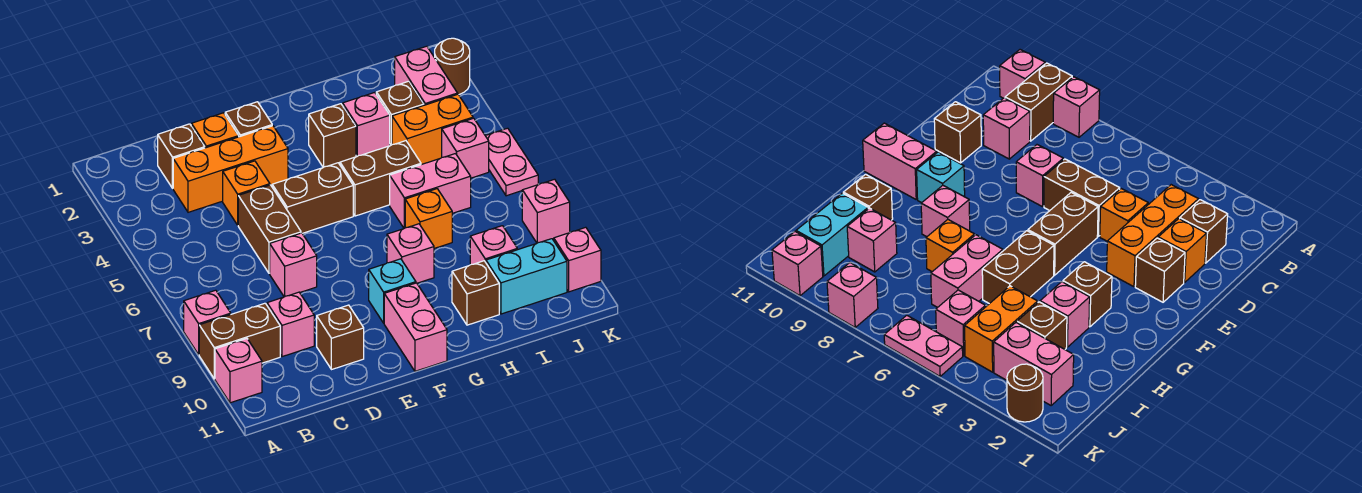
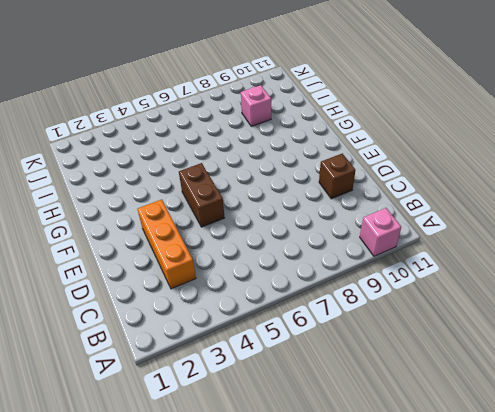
none -> pink brick A8 level 1
none -> brown brick A9:B9 level 1
none -> brown brick C2 level 1
none -> pink brick C9 level 1

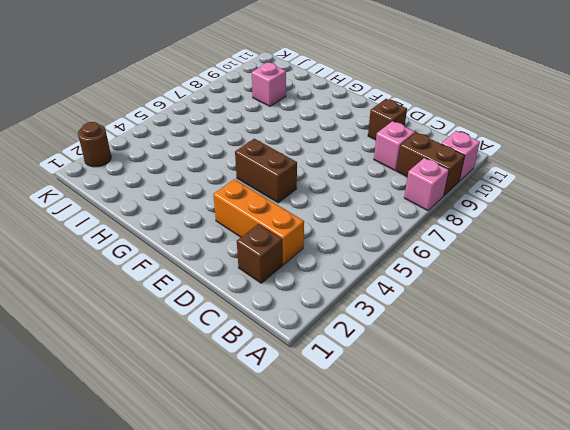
none -> orange brick D2 level 1
none -> orange brick D4 level 1
none -> brown brick D5:D6 level 1
none -> pink brick D7 level 1

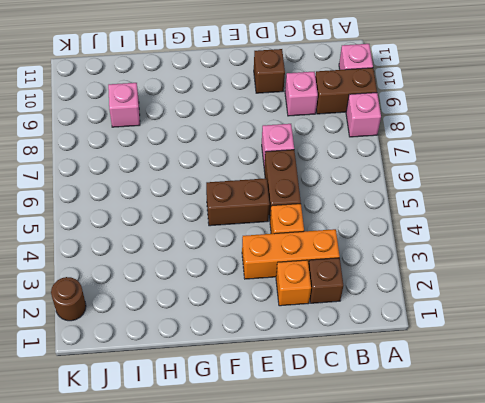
none -> brown brick E2 level 1
none -> cyan brick F9 level 1
none -> pink brick F10:F11 level 1
none -> brown brick G3 level 1

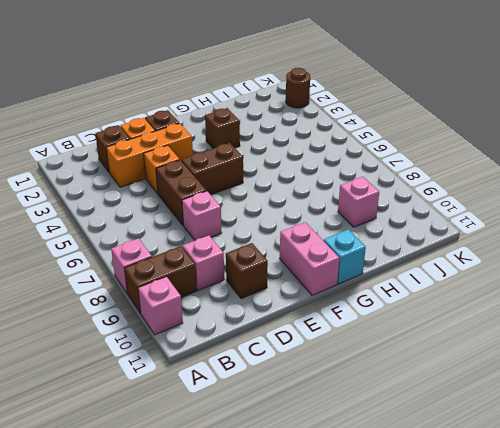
cyan brick G11 level 1 -> cyan brick F9 level 1
none -> brown brick G5:H5 level 1
none -> pink brick G8 level 1
none -> pink brick H3 level 1
none -> pink brick H6:I6 level 1

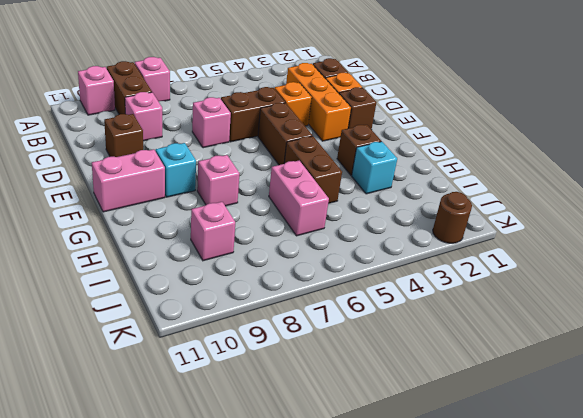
cyan brick H3 level 1 -> pink brick H3 level 1
none -> orange brick H7 level 1
none -> brown brick H10 level 1
none -> brown brick I3 level 1
none -> orange brick I4:J4 level 1

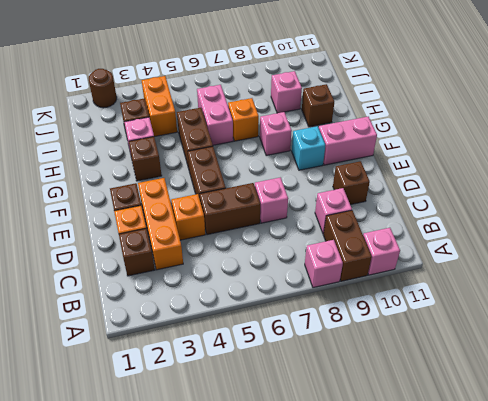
none -> cyan brick I10:J10 level 1
none -> pink brick J2:J3 level 1
none -> pink brick J5 level 1
none -> pink plate K5:K6 level 1

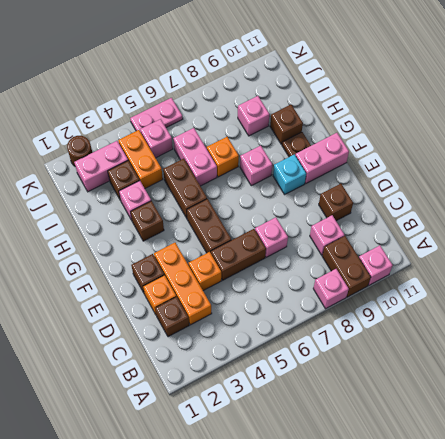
brown plate G10 level 1 -> none
none -> cyan brick I10:J10 level 1
none -> pink brick K8 level 1
none -> pink brick K10 level 1

